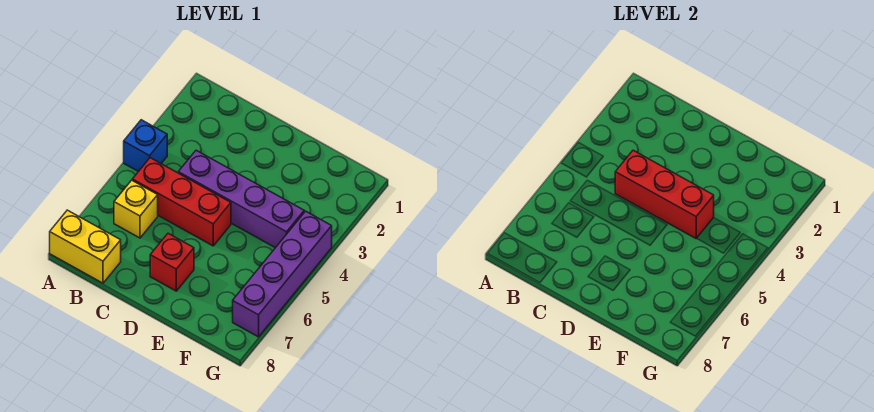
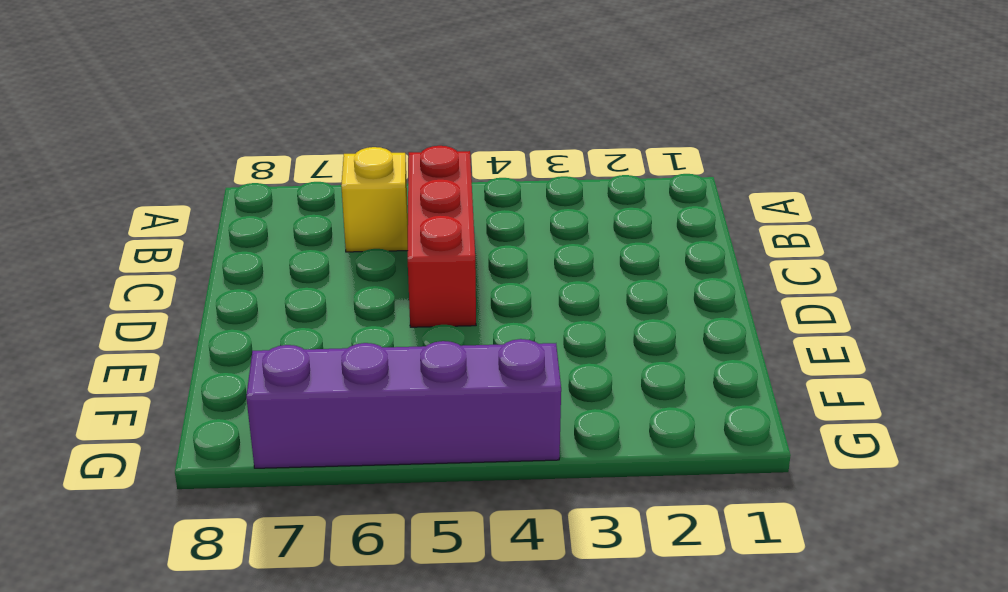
none -> blue brick A4 level 1
none -> yellow brick A8:B8 level 1

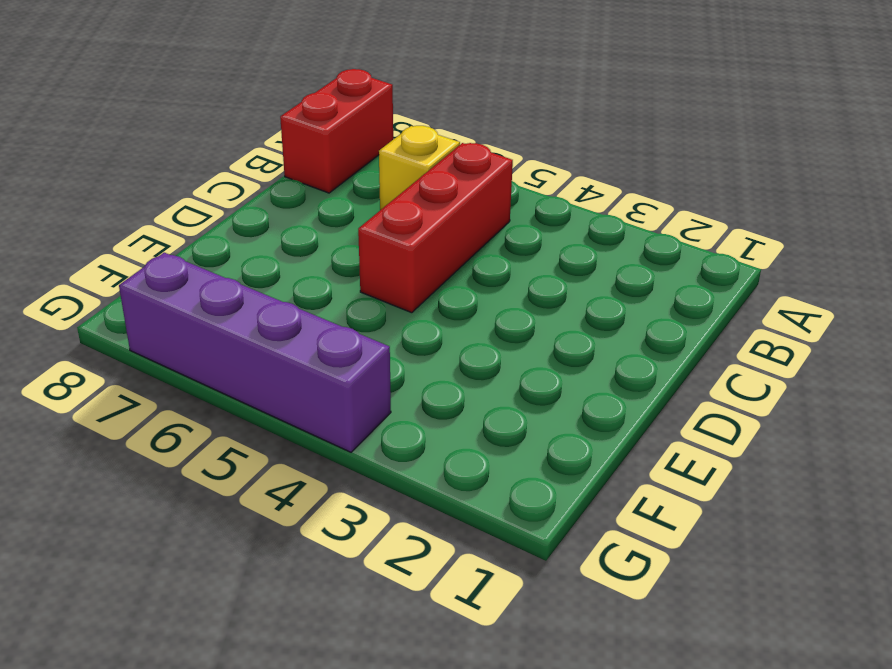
red brick A8:B8 level 1 -> yellow brick A8:B8 level 1
none -> blue brick A4 level 1
none -> purple brick C4:F4 level 1

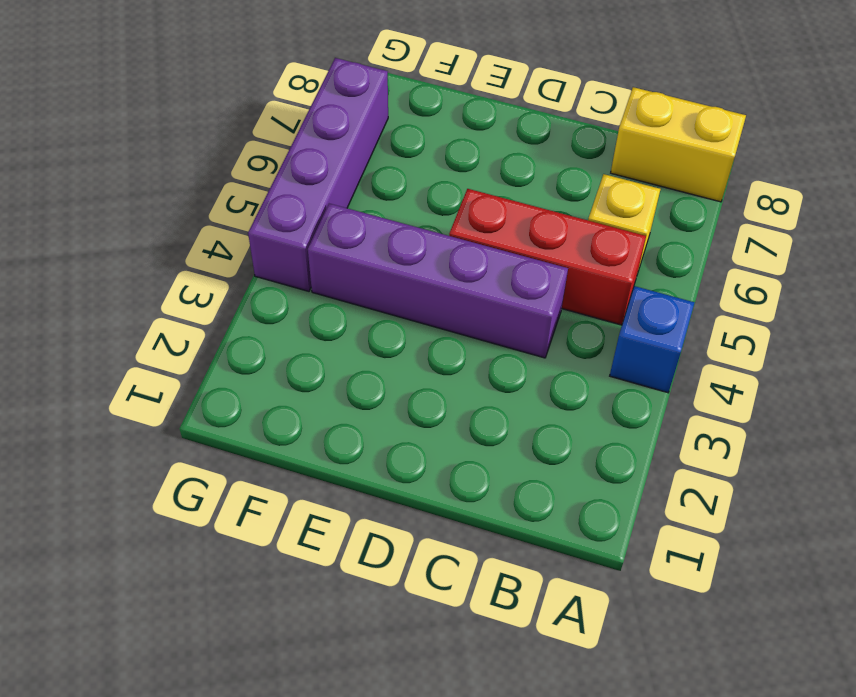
none -> red brick D7 level 1
none -> red brick C4:E4 level 2

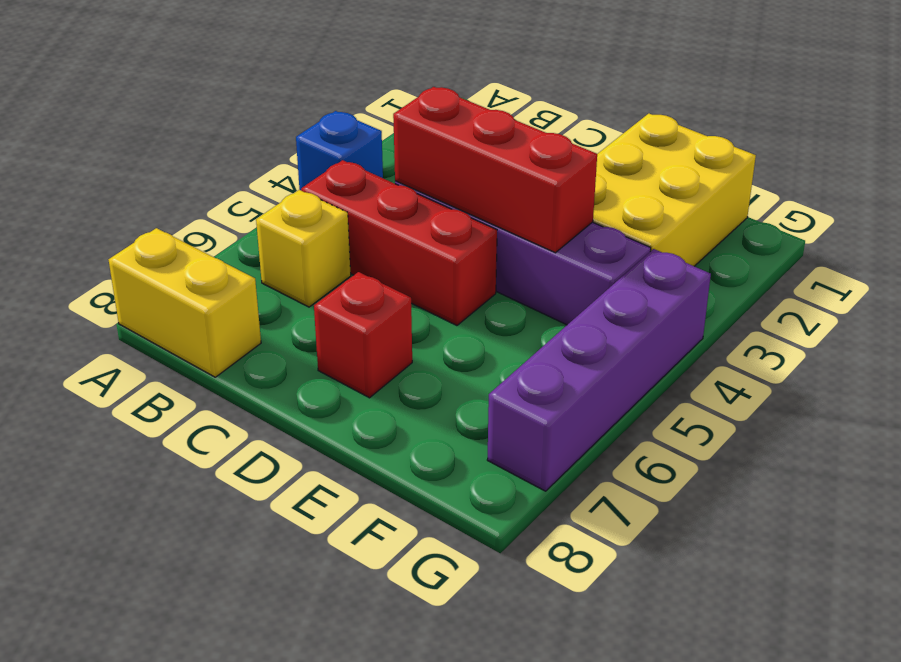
yellow brick E1:F3 level 1 -> none

